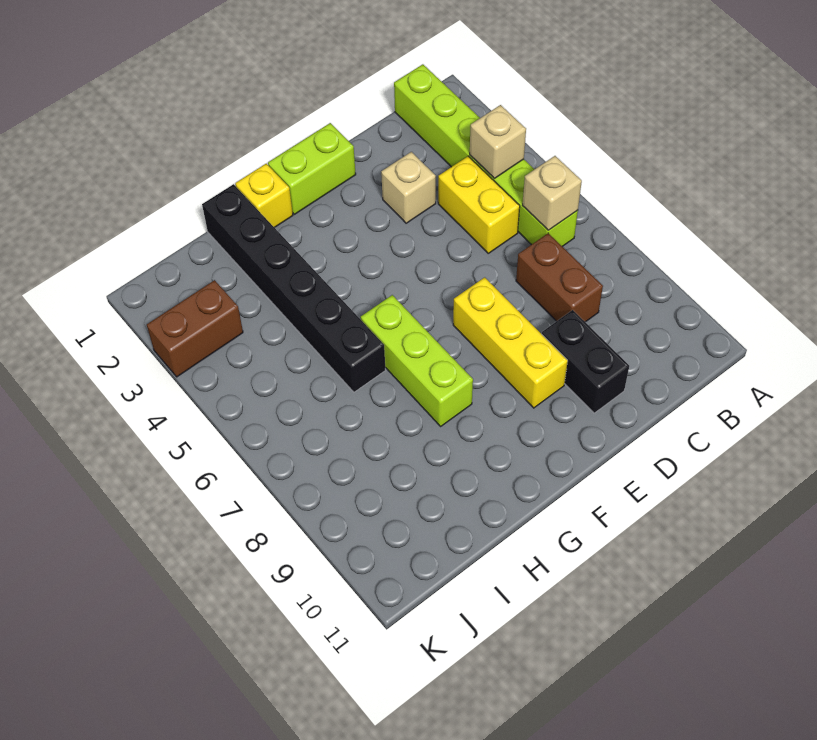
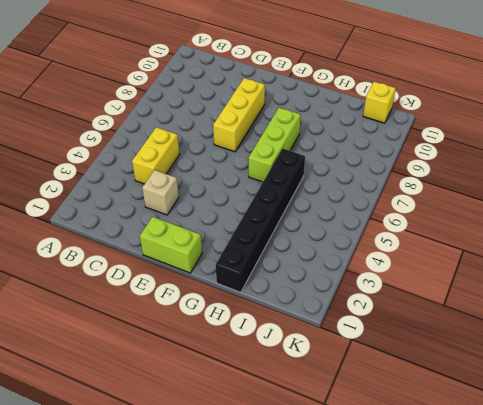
yellow brick J11 level 1 -> yellow brick G1 level 1
none -> lime brick B1:B6 level 1
none -> brown brick C7:C8 level 1
none -> black brick D9:D10 level 1

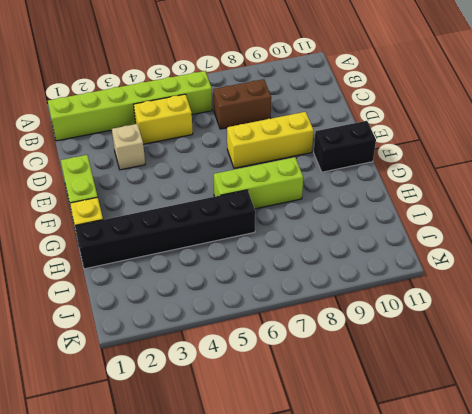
black brick F10:F11 level 1 -> black brick D9:D10 level 1
none -> brown brick J3:K3 level 1
none -> tan brick B4 level 2
none -> tan brick B6 level 2

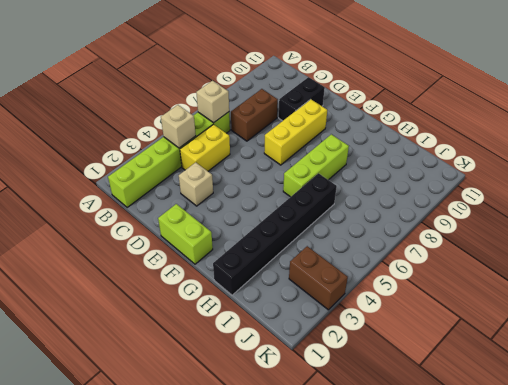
none -> yellow brick G1 level 1

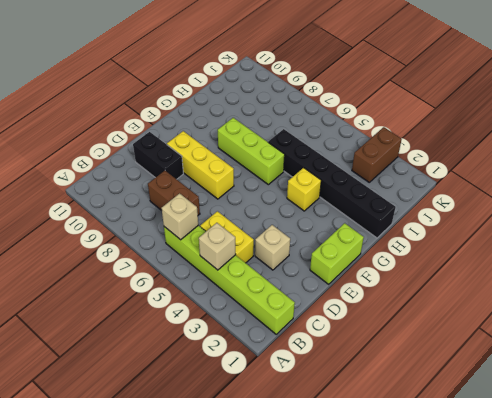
yellow brick G4 level 1 -> yellow brick G1 level 1

